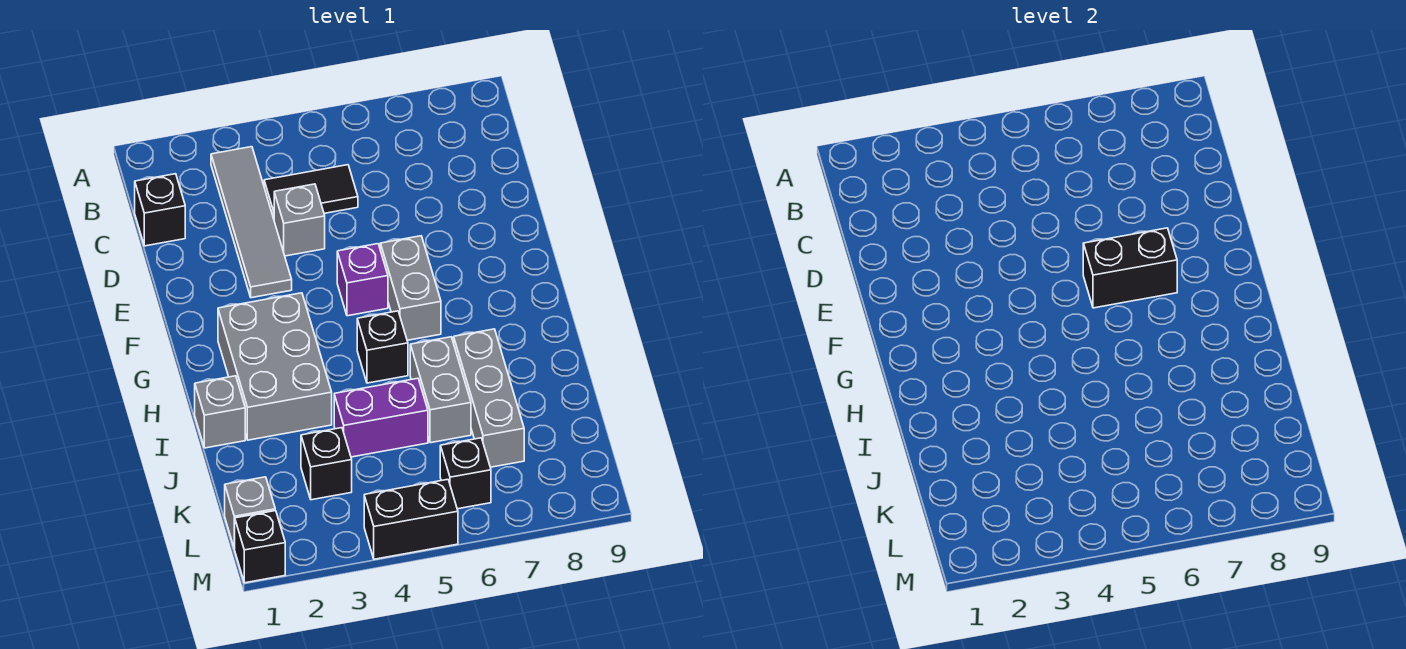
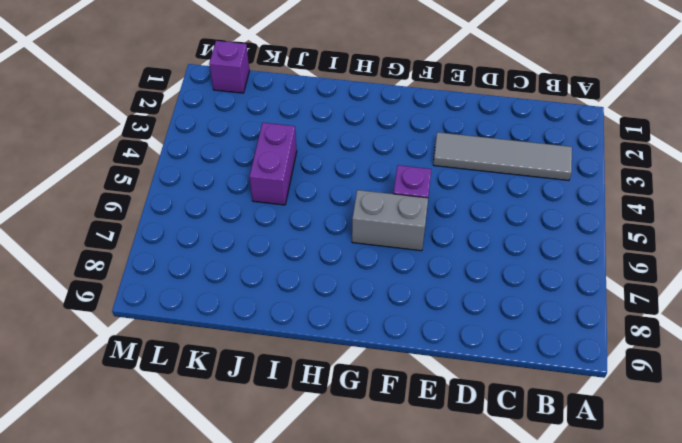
purple brick L1 level 1 -> grey brick L1 level 1
none -> black brick C1 level 1
none -> black tile C4:C5 level 1
none -> grey brick D4 level 1

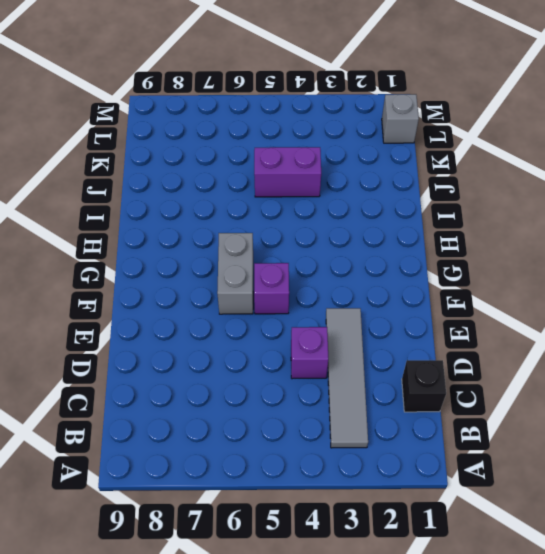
purple brick D4 level 1 -> grey brick D4 level 1
none -> black tile C4:C5 level 1
none -> grey brick G2:I3 level 1
none -> black brick H5 level 1

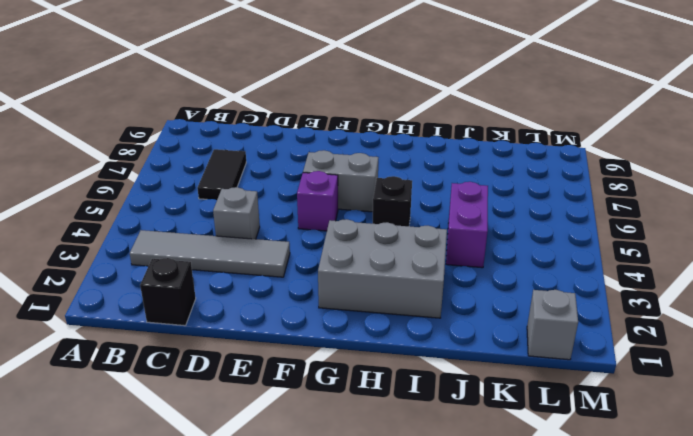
black tile C6:C7 level 1 -> black tile C4:C5 level 1
none -> grey brick I1 level 1
none -> grey brick I6:J6 level 1
none -> grey brick I7:K7 level 1

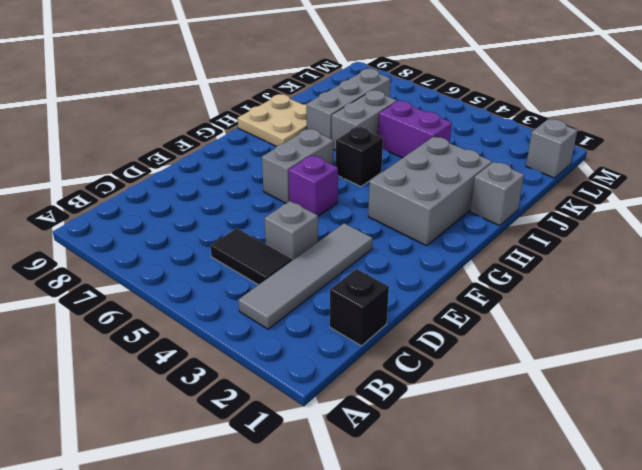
tan plate H8:I9 level 1 -> none
none -> black brick K3 level 1
none -> black brick L6 level 1
none -> black brick M1 level 1

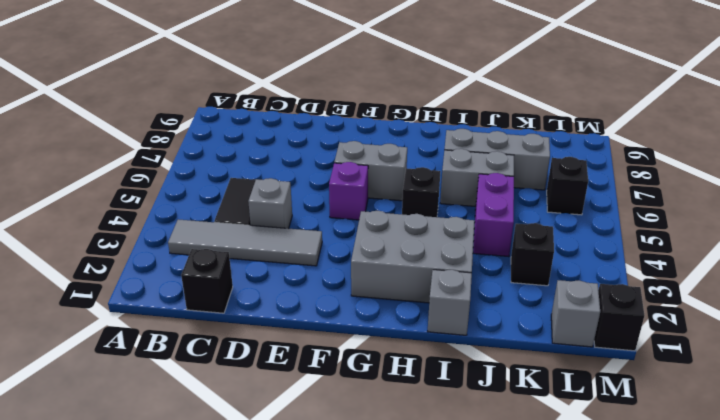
none -> black brick M4:M5 level 1
none -> black brick F6:F7 level 2

